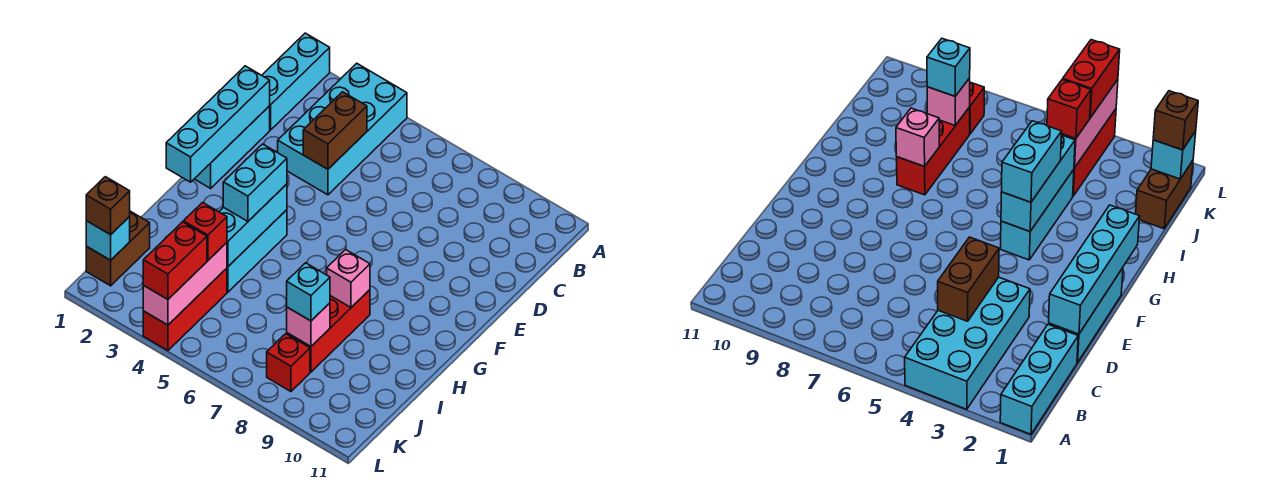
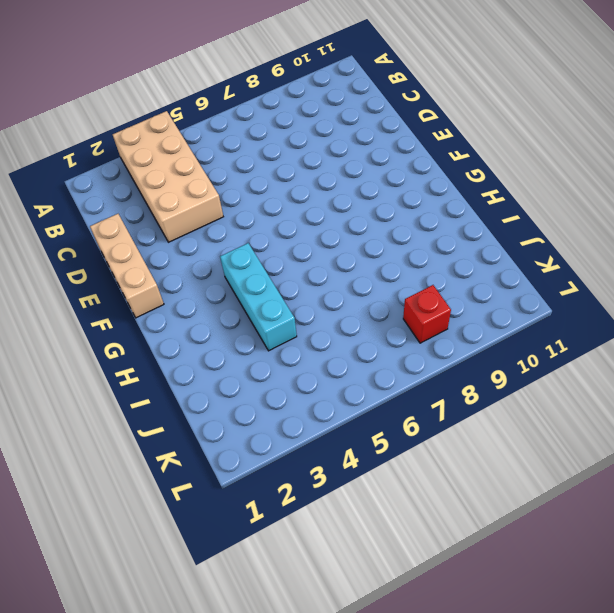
tan brick A3:D4 level 1 -> cyan brick A3:D4 level 1
tan brick D1:F1 level 1 -> cyan brick D1:F1 level 1
none -> cyan brick A1:C1 level 1
none -> red brick H8:J8 level 1
none -> brown brick J1:K1 level 1

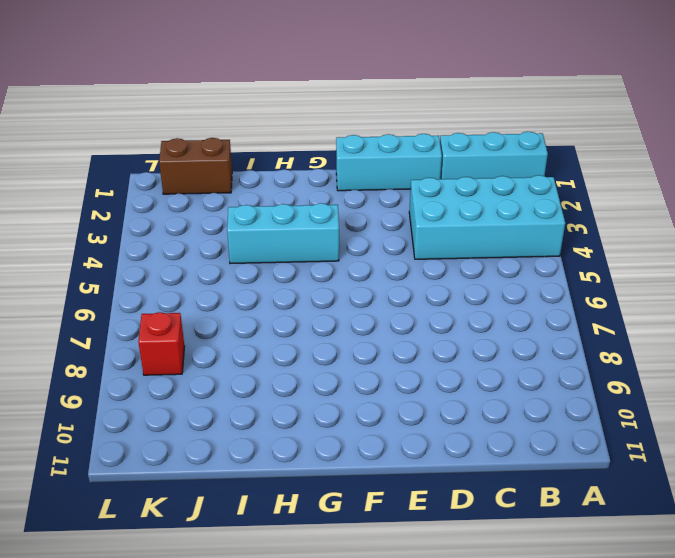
none -> red brick H8:J8 level 1
none -> red brick J4:L4 level 1
none -> brown brick C4:D4 level 2

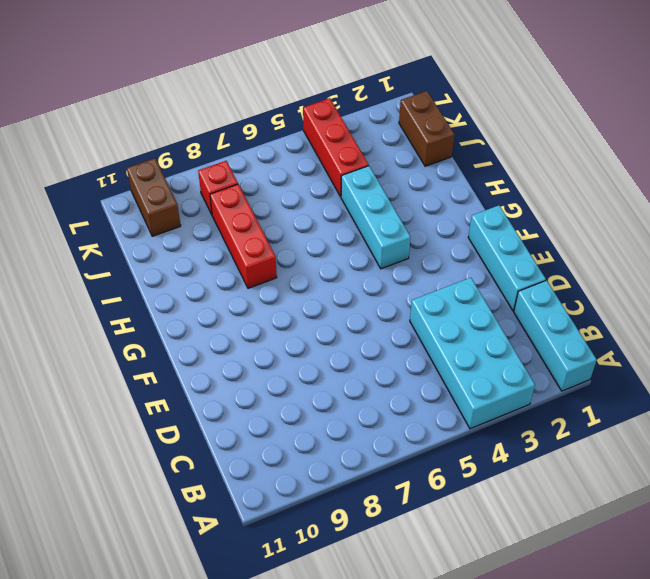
brown brick K10:L10 level 1 -> brown brick C4:D4 level 2
none -> cyan brick D1:G1 level 2
none -> cyan brick G4:I4 level 2
none -> pink brick H8 level 2

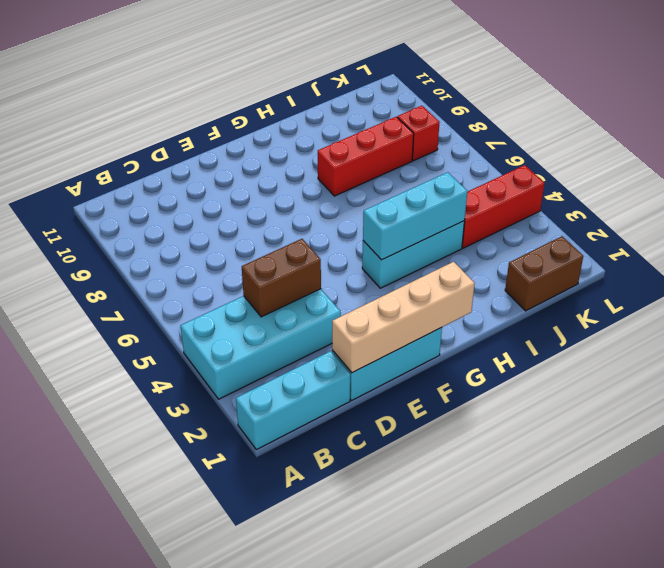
tan brick D1:G1 level 2 -> cyan brick D1:G1 level 2
none -> pink brick H8 level 2
none -> pink brick J4:L4 level 2
none -> pink brick J8 level 2

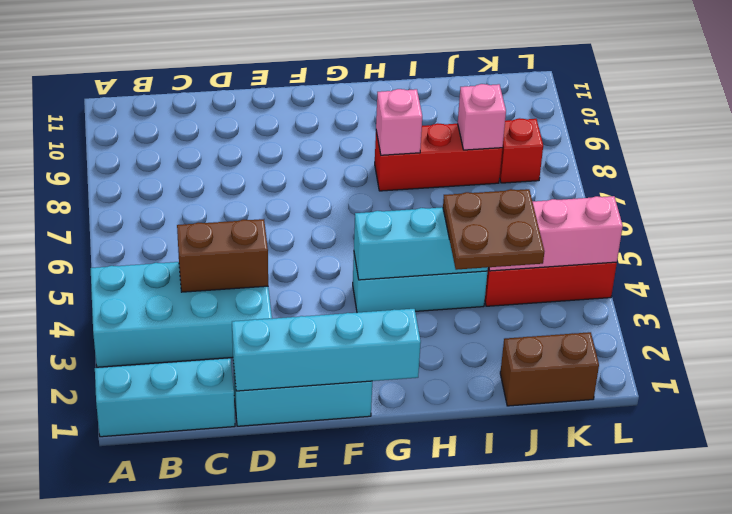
brown plate I3:J4 level 3 -> red brick J4 level 3
none -> cyan brick K1 level 2
none -> cyan brick G4:H4 level 3
none -> cyan brick J8 level 3

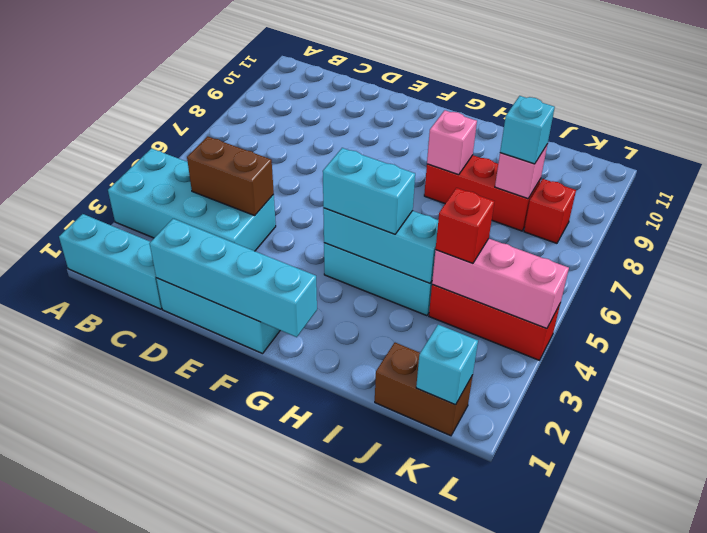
none -> brown brick K1 level 3
none -> red brick K4:L4 level 3

